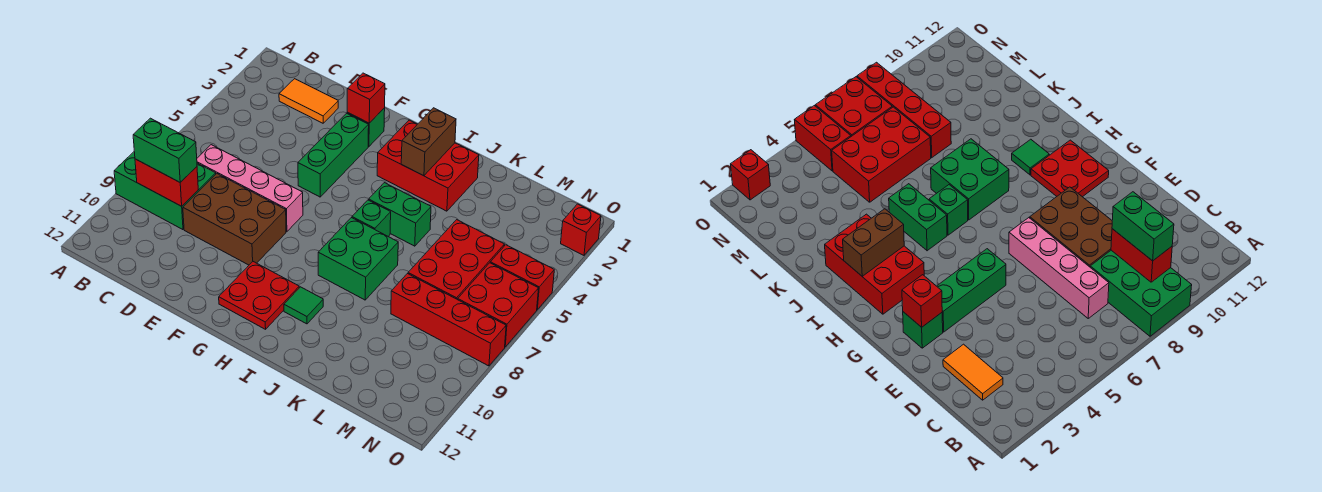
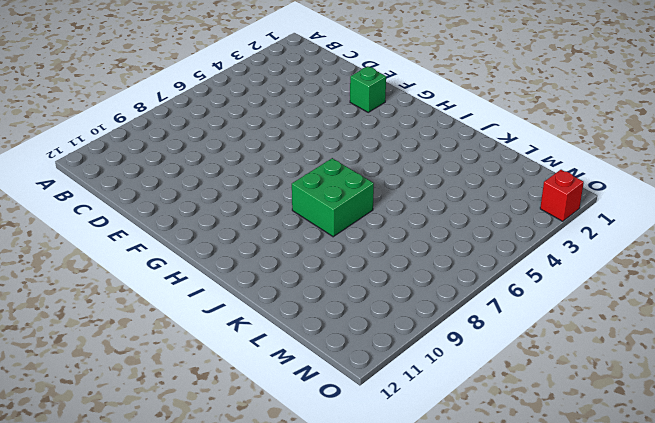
none -> green brick A8:C9 level 1
none -> orange tile C2:D2 level 1
none -> pink brick C7:F7 level 1

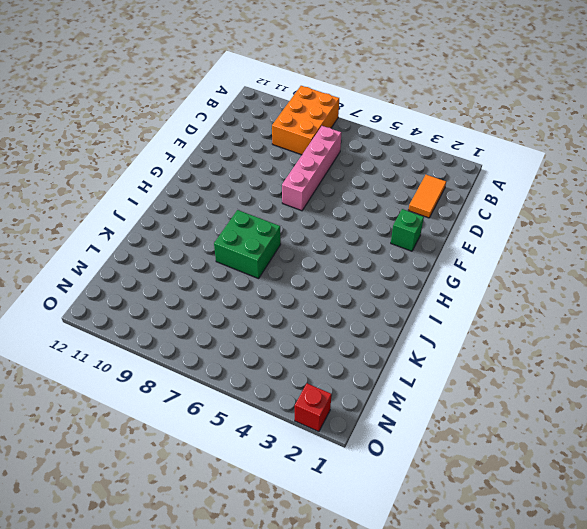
orange brick A8:C9 level 1 -> green brick A8:C9 level 1
none -> brown brick D8:F9 level 1
none -> green brick F3:F5 level 1
none -> red plate G10:H11 level 1

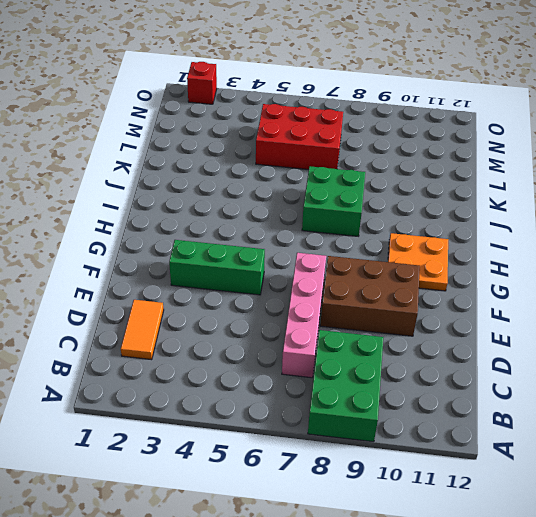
brown brick E8:F10 level 1 -> brown brick D8:F9 level 1
orange plate G10:H11 level 1 -> red plate G10:H11 level 1
none -> green brick F2 level 1
none -> red brick H2:J3 level 1
none -> green brick I5:J5 level 1

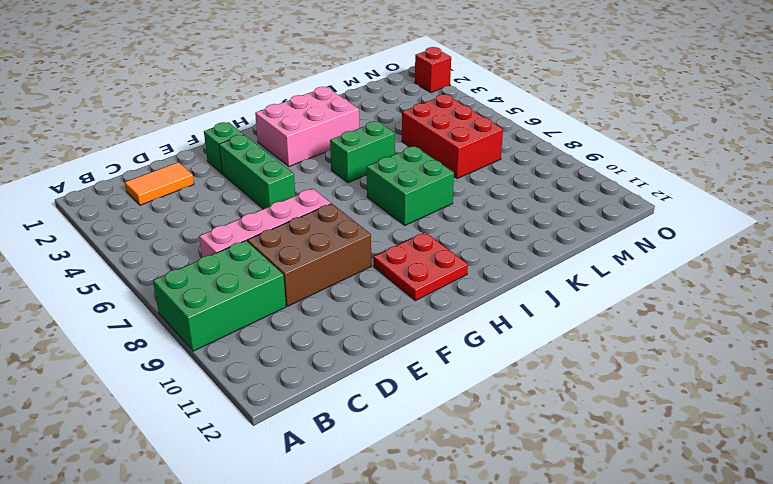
pink brick H2:J3 level 1 -> red brick H2:J3 level 1
none -> green brick I6 level 1
none -> green tile I10 level 1
none -> red brick L8:O8 level 1

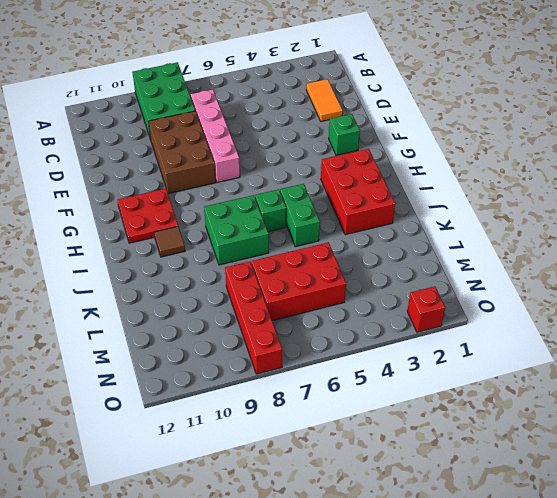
brown tile I10 level 1 -> green tile I10 level 1
none -> green brick F3:F5 level 1
none -> red brick N5:O5 level 1
none -> red brick N6:O7 level 1

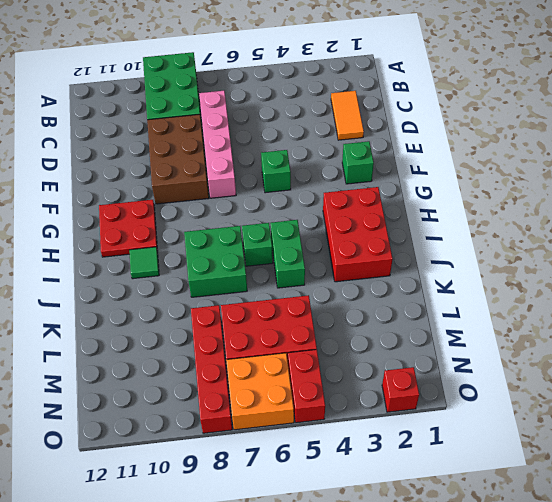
green brick F5 level 1 -> green brick F3:F5 level 1
orange brick N6:O7 level 1 -> red brick N6:O7 level 1
none -> red brick B9:C9 level 2
none -> red brick F2 level 2
none -> brown brick I2:I3 level 2

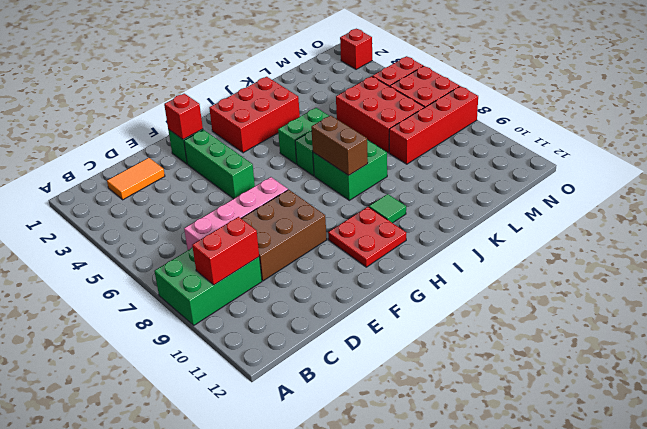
brown brick I7:I8 level 2 -> brown brick I2:I3 level 2
none -> green brick B9:C9 level 3

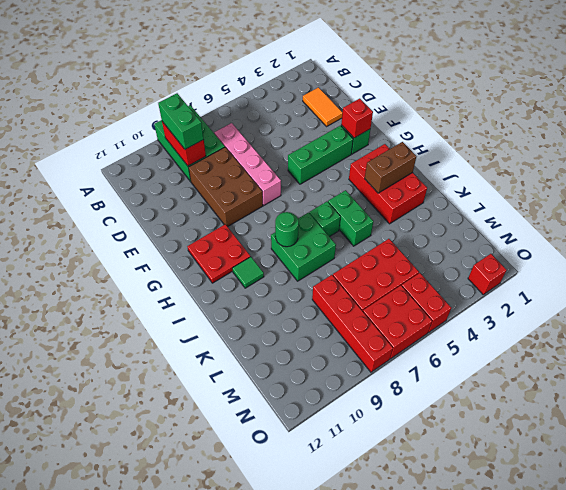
green round brick I8 level 2 -> none

